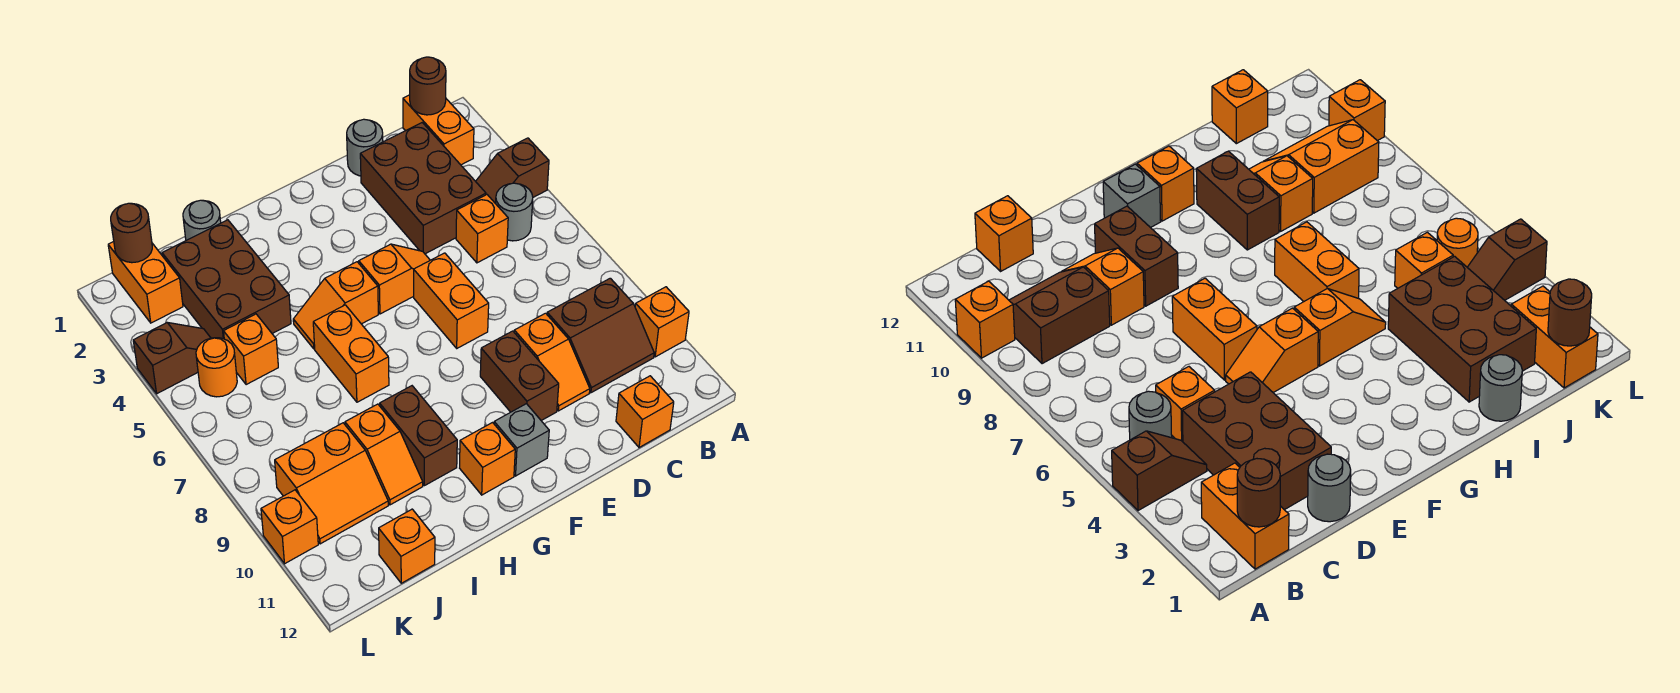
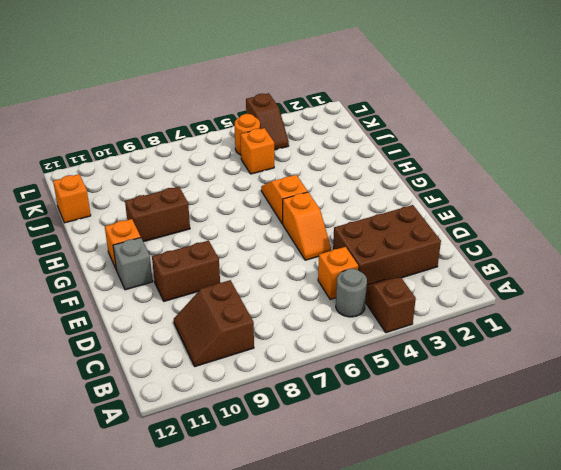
none -> orange brick A10 level 1
none -> orange brick B1:B2 level 1
none -> orange brick C12 level 1
none -> grey round brick D1 level 1

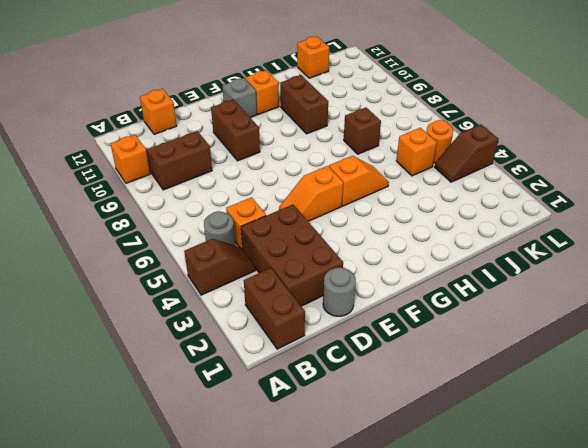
brown brick B1:B2 level 1 -> orange brick B1:B2 level 1
brown brick I7 level 1 -> none
none -> orange slope D9:D10 level 1 top 9
none -> orange brick E6:E7 level 1
none -> orange brick H6:H7 level 1
none -> grey round brick I1 level 1

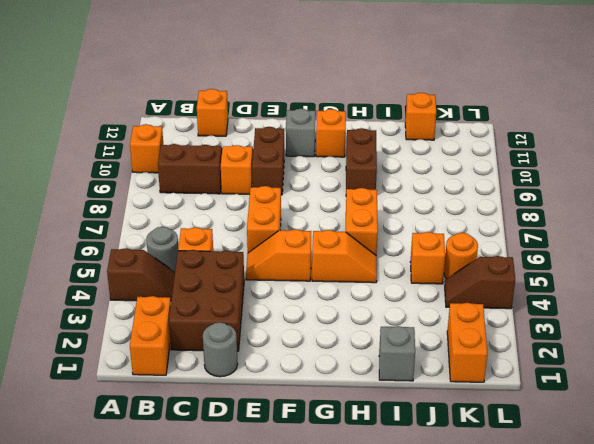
grey brick I1 level 1 -> grey round brick I1 level 1
none -> brown brick I2:J4 level 1
none -> orange slope I9:I10 level 1 top 9
none -> orange slope J9:K10 level 1 top 9
none -> orange brick L10 level 1

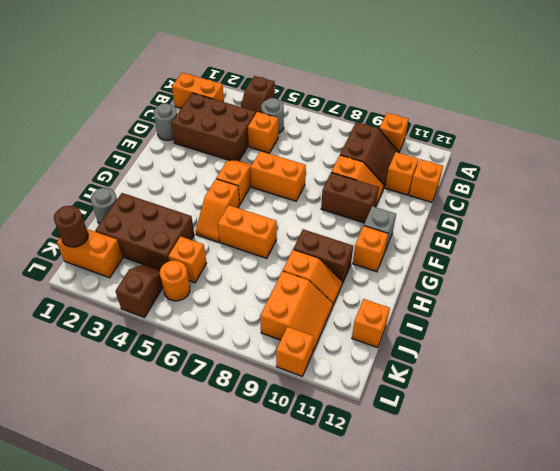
orange brick C11 level 1 -> none
none -> brown round brick B1 level 2

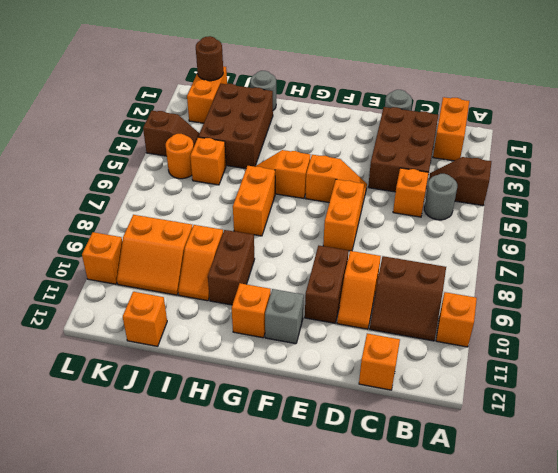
none -> brown round brick B1 level 2

